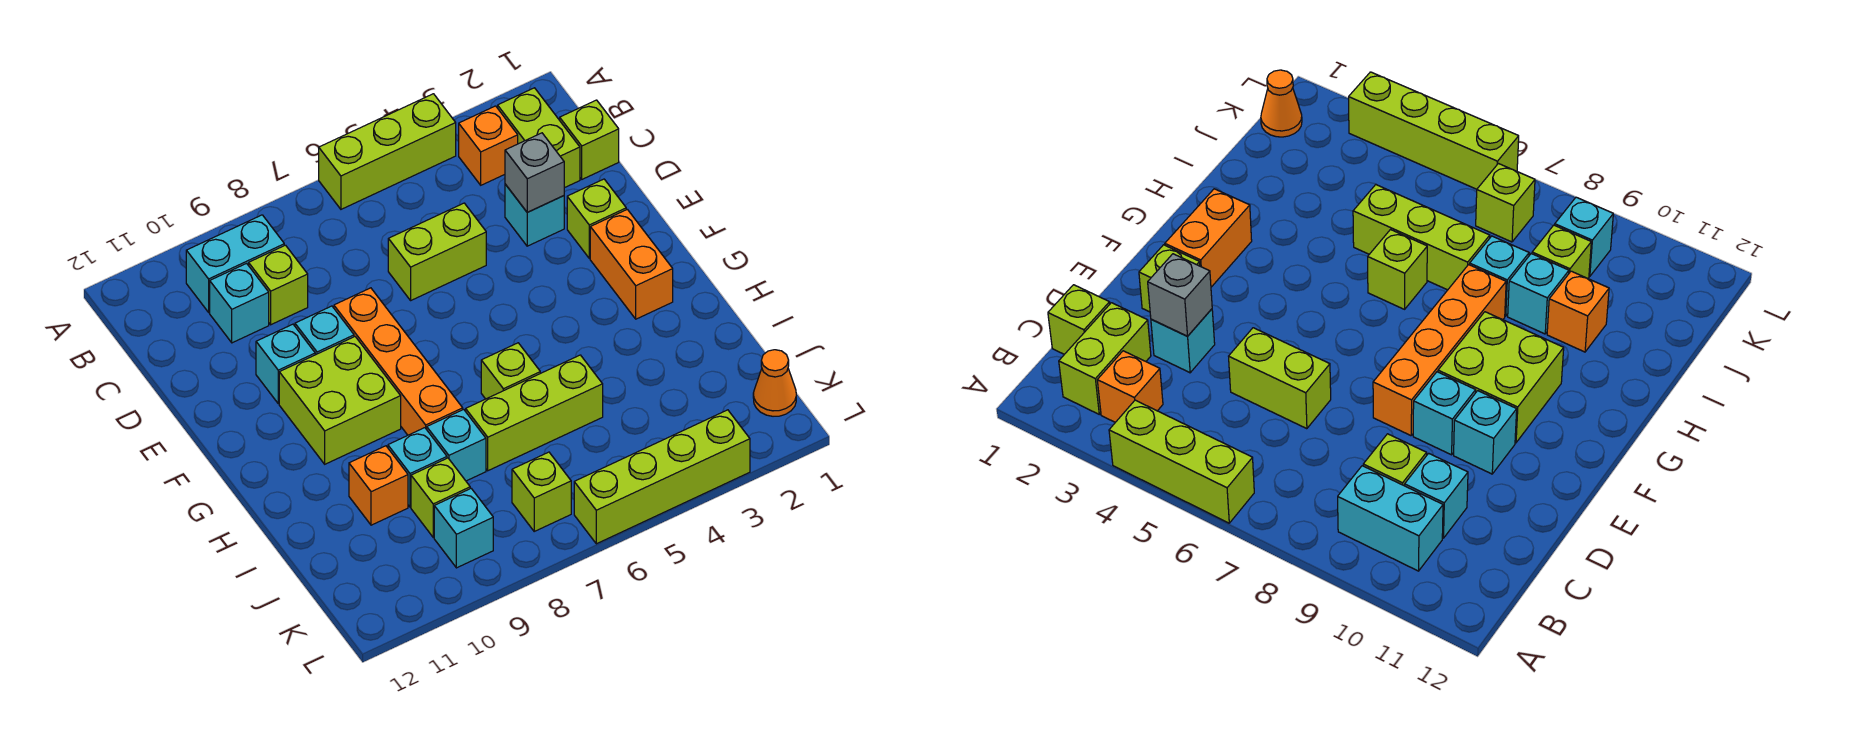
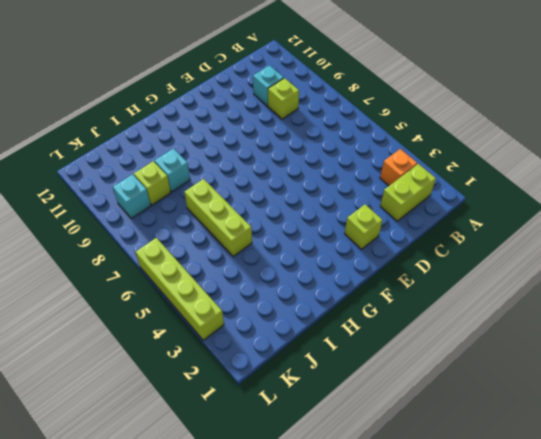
none -> lime brick A4:A6 level 1
none -> cyan brick B9:B10 level 1
none -> lime brick C1 level 1

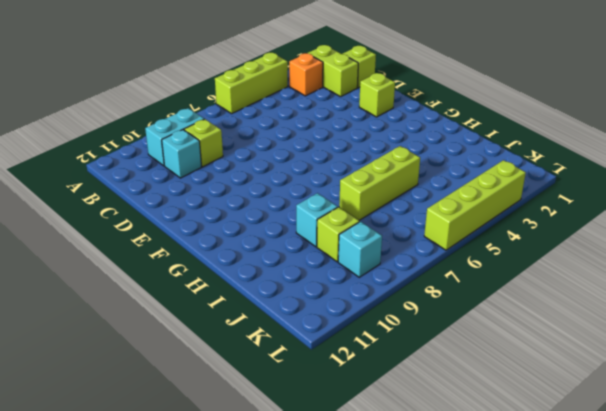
none -> cyan brick D3 level 1
none -> lime brick D5:D6 level 1
none -> orange brick E8:H8 level 1

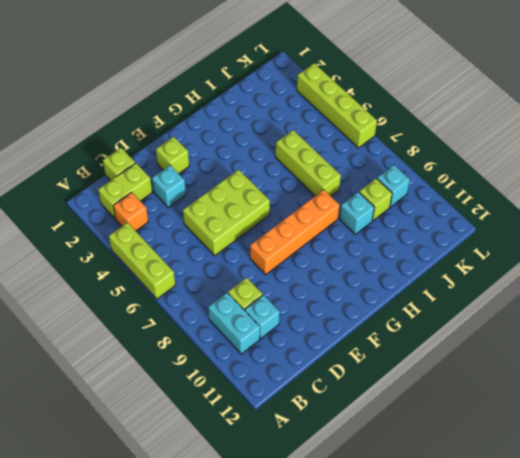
lime brick D5:F6 level 1 -> lime brick D5:D6 level 1
none -> cyan brick E9 level 1
none -> cyan brick E10 level 1
none -> orange brick F2:G2 level 1

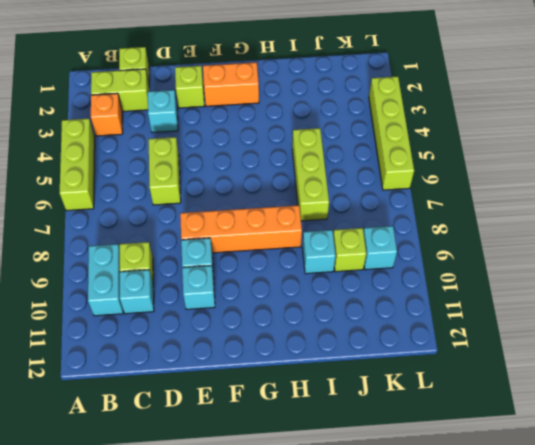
none -> lime brick F9:G10 level 1
none -> lime brick H6 level 1
none -> cyan brick I8 level 1

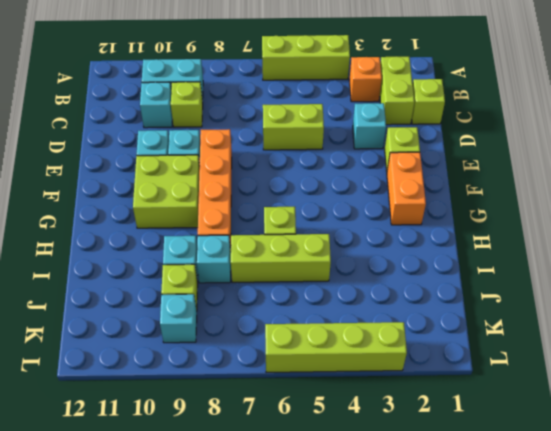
none -> orange brick I10 level 1
none -> orange cone K1 level 1
none -> lime brick K7 level 1

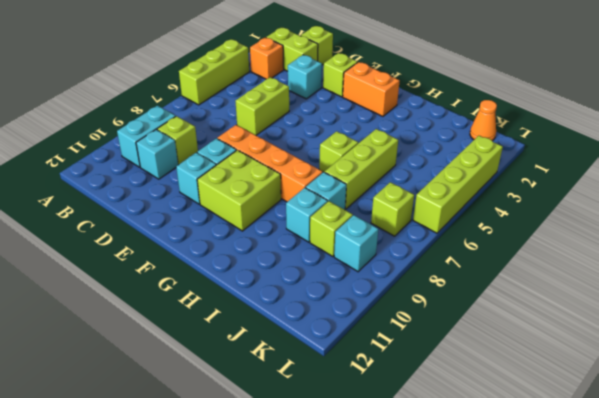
none -> orange brick I10 level 1
none -> grey brick D3 level 2

